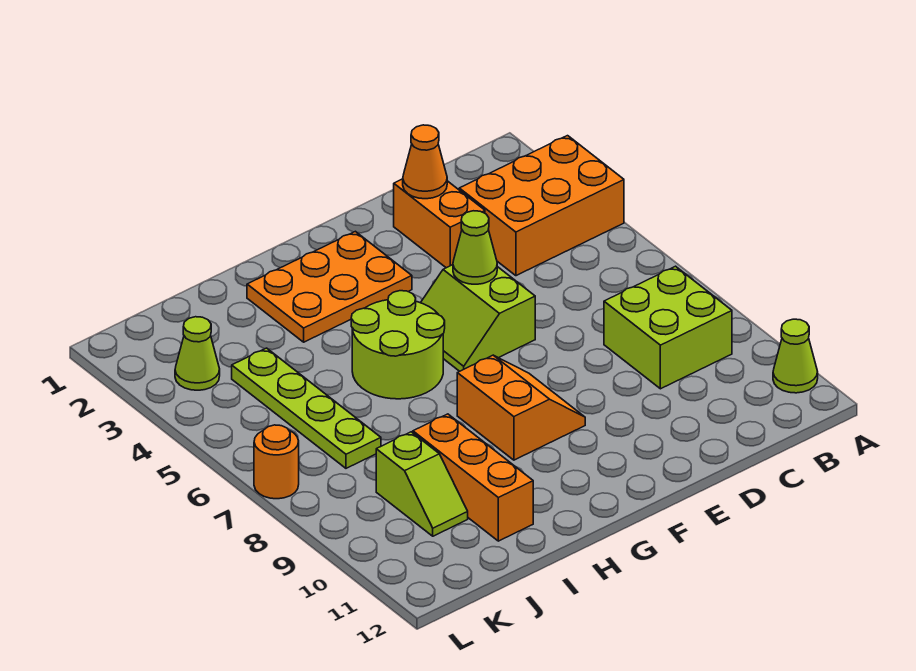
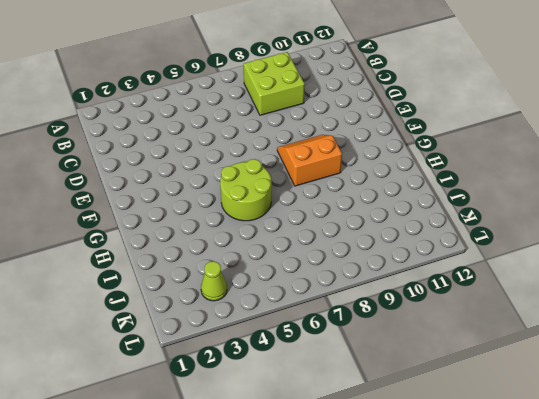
none -> orange brick A3:C4 level 1
none -> lime cone A11 level 1
none -> orange brick D2:D3 level 1

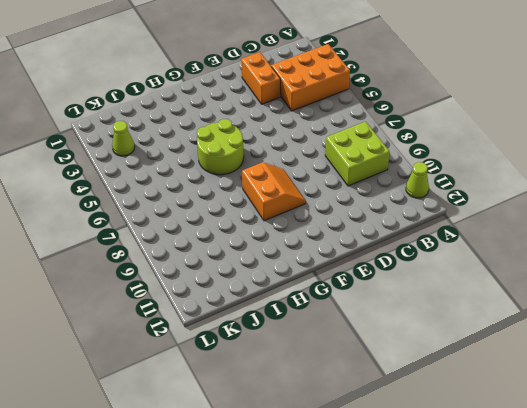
none -> lime slope E5:F6 level 1 top E
none -> orange plate F2:H3 level 1
none -> orange brick I9:I11 level 1

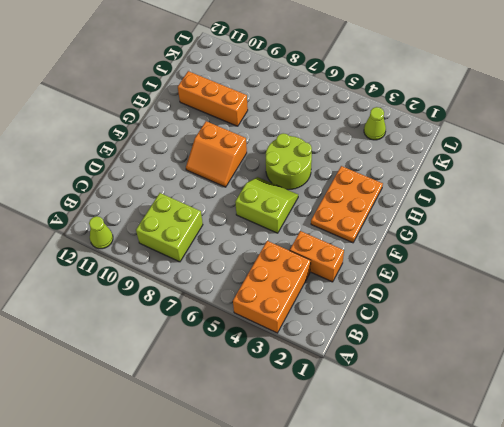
none -> lime plate J4:J7 level 1
none -> lime slope J9:J10 level 1 top 9
none -> orange round brick L7 level 1

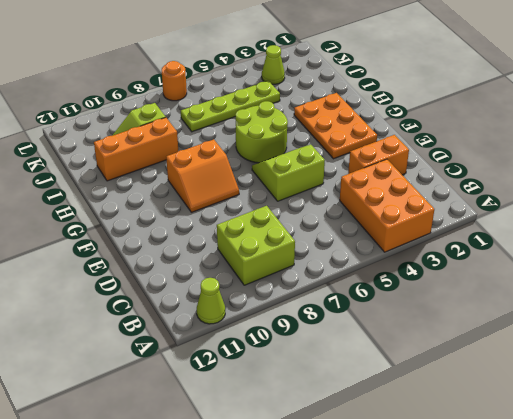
none -> orange cone D2 level 2
none -> lime cone E5 level 2

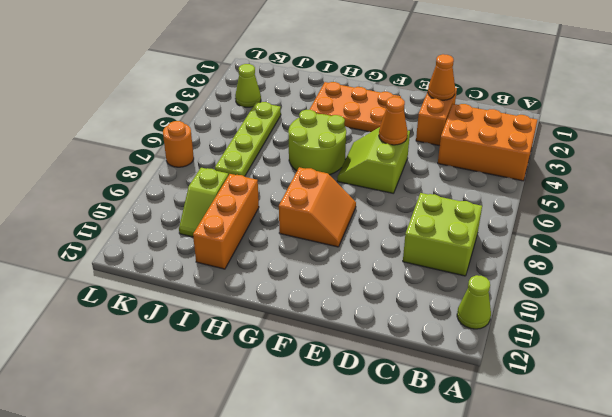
orange cone E5 level 2 -> lime cone E5 level 2

